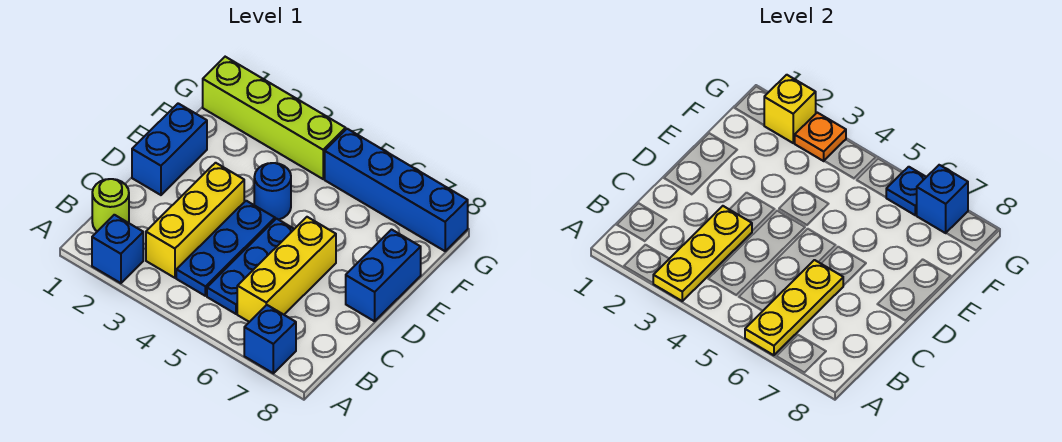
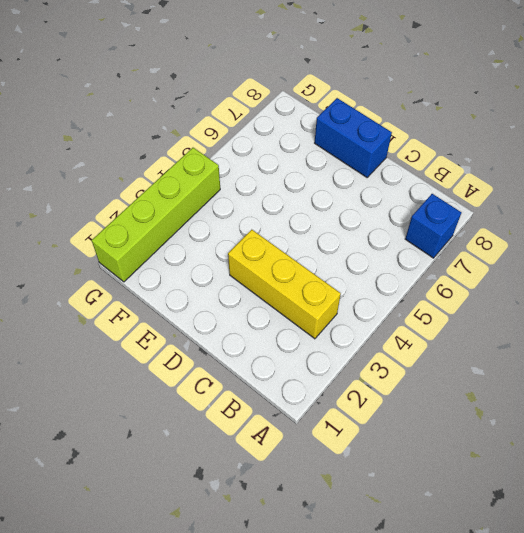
none -> blue brick A2 level 1
none -> lime round brick B1 level 1
none -> blue plate B4:D4 level 1

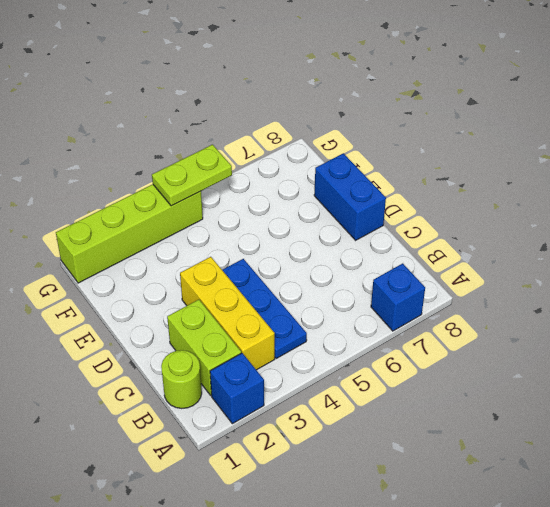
lime brick B2:C2 level 1 -> none
lime plate G4:G5 level 2 -> none
none -> blue plate B5:D5 level 1
none -> yellow brick B6:D6 level 1
none -> blue brick D1:E1 level 1

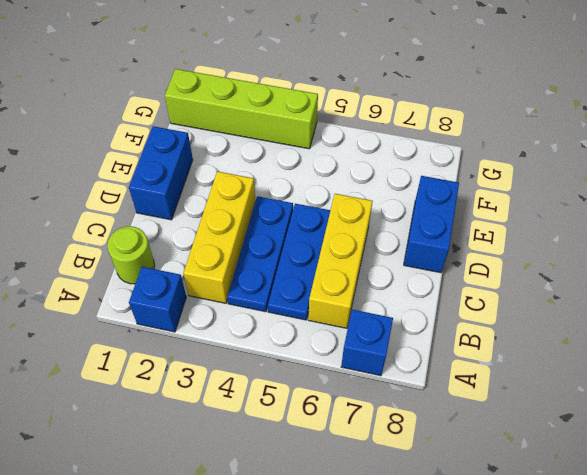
none -> blue round brick E4 level 1
none -> blue brick G5:G8 level 1
none -> yellow plate A3:C3 level 2

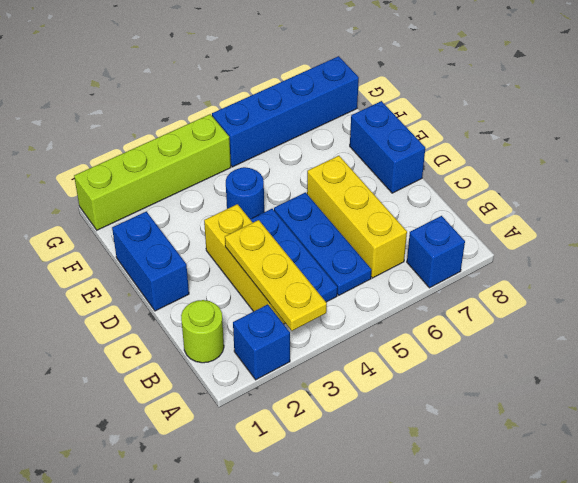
none -> yellow plate A6:C6 level 2
none -> yellow brick G2 level 2
none -> orange plate G3 level 2

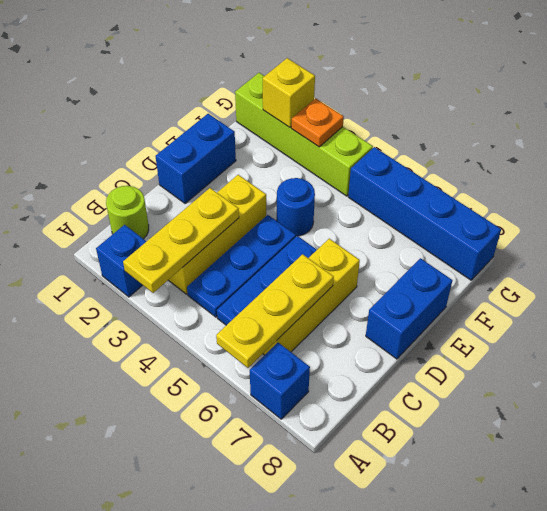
none -> blue plate G6 level 2
none -> blue brick G7 level 2

